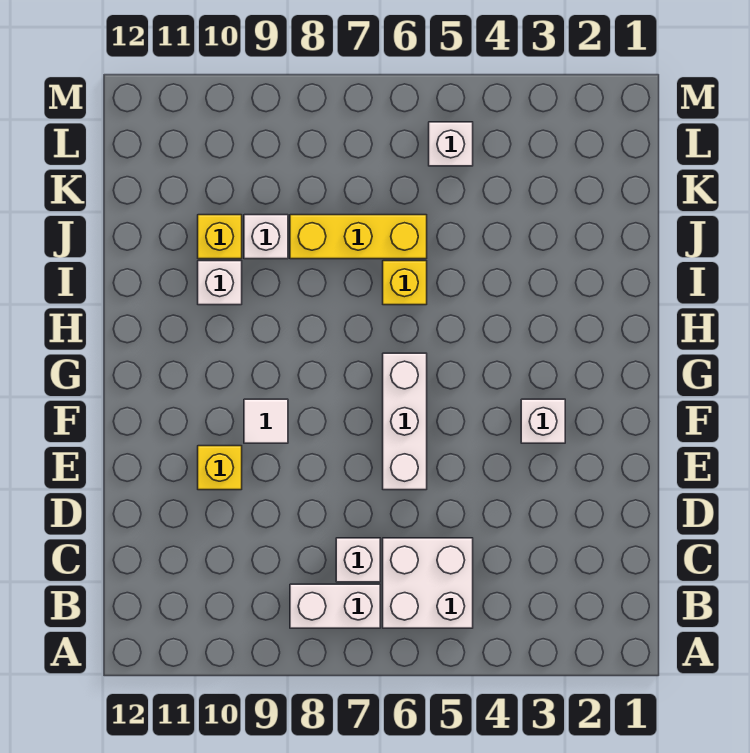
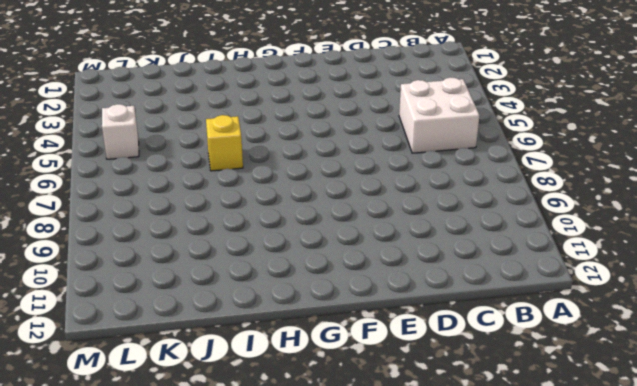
none -> white brick B7:B8 level 1
none -> white brick C7 level 1
none -> white brick E6:G6 level 1

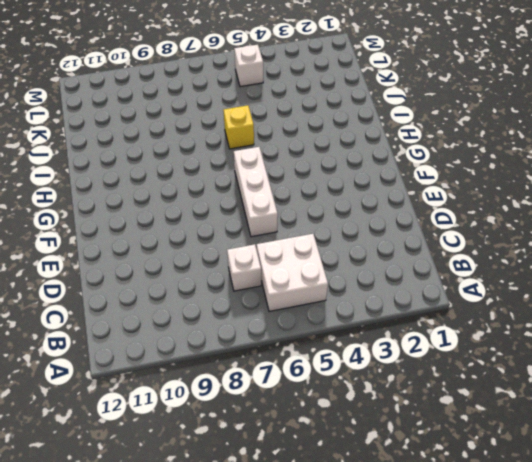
none -> white brick B7:B8 level 1
none -> yellow brick E10 level 1
none -> white brick F3 level 1

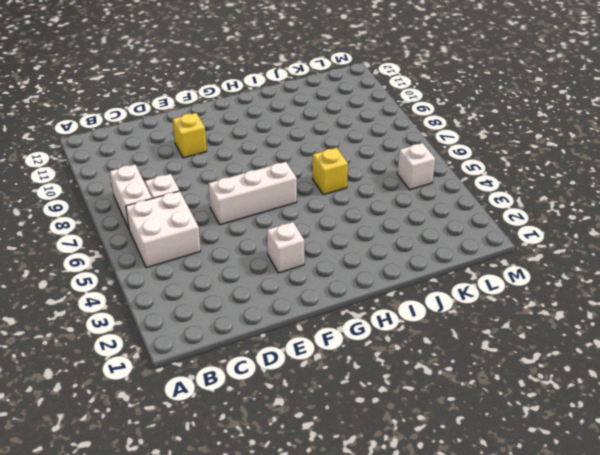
none -> white tile F9 level 1
none -> white brick I10 level 1
none -> yellow brick J6:J8 level 1

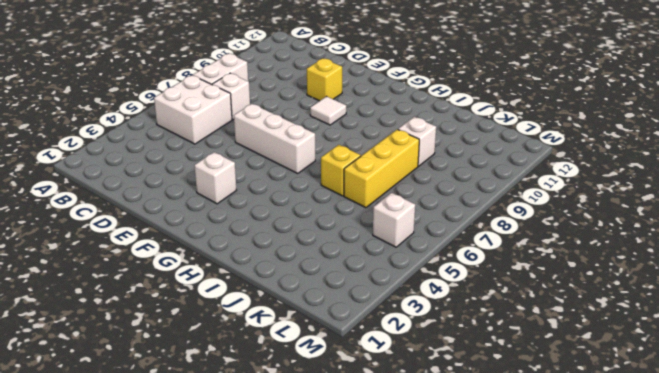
none -> white brick I10 level 1
none -> yellow brick J10 level 1

